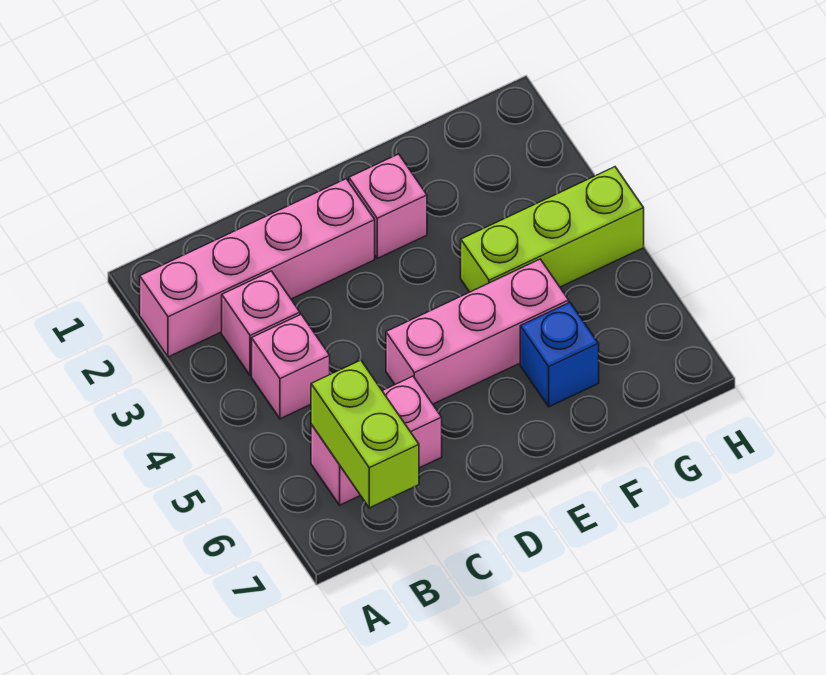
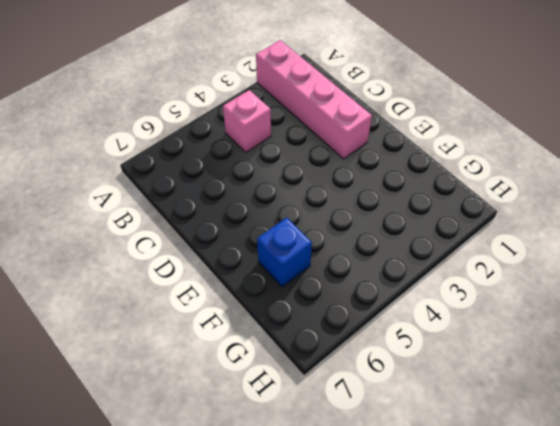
none -> pink brick B3 level 1
none -> pink brick B6:C6 level 1

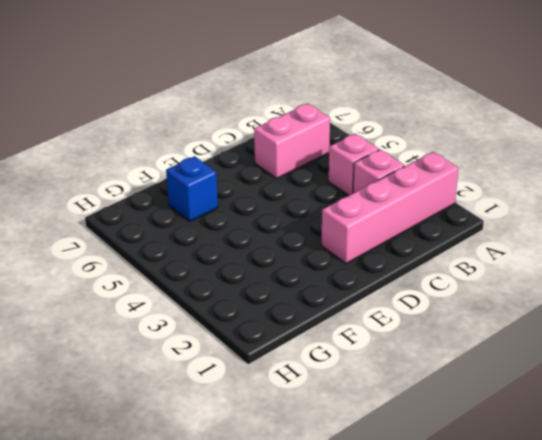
none -> pink brick D5:F5 level 1
none -> pink brick E2 level 1

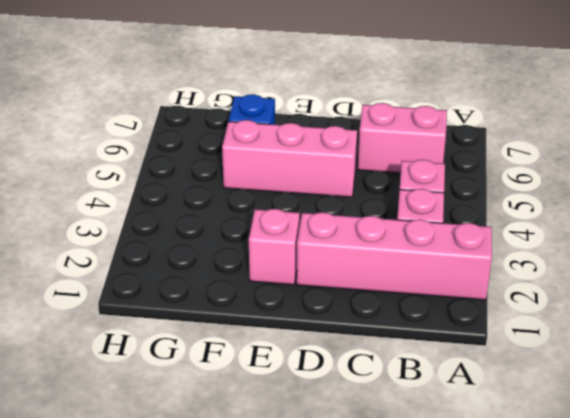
none -> lime brick F4:H4 level 1
none -> lime brick B6:B7 level 2

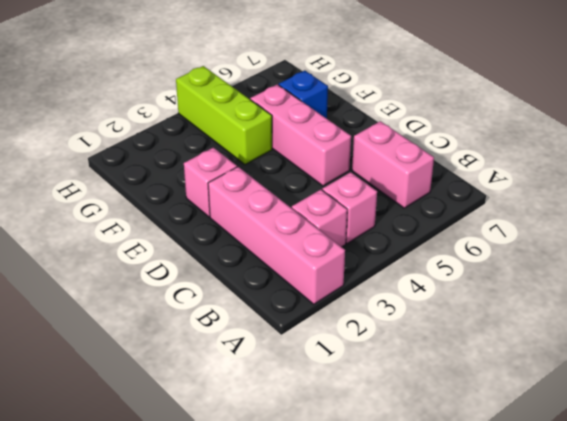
none -> lime brick B6:B7 level 2

